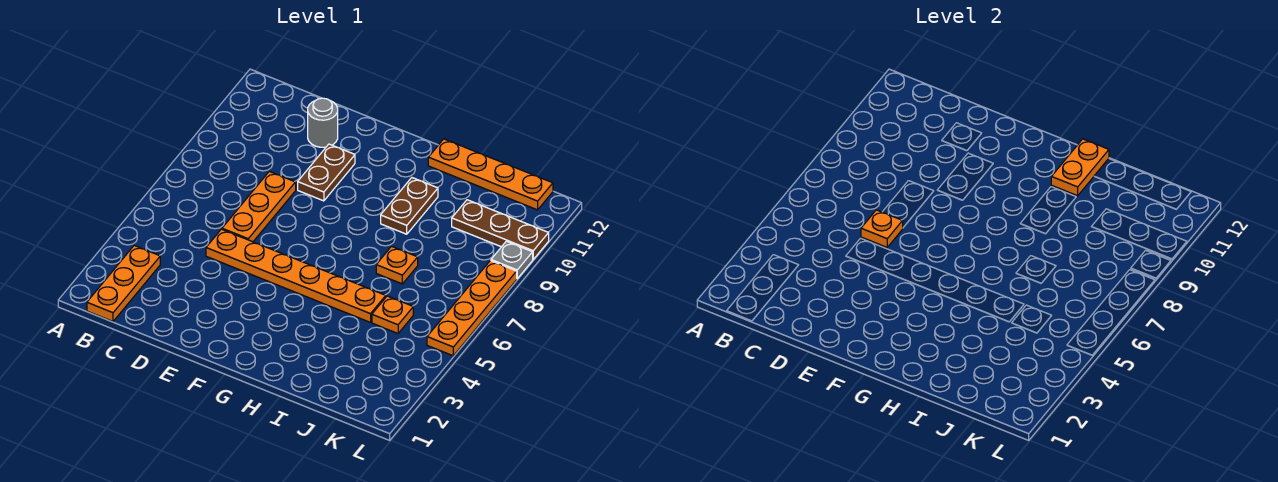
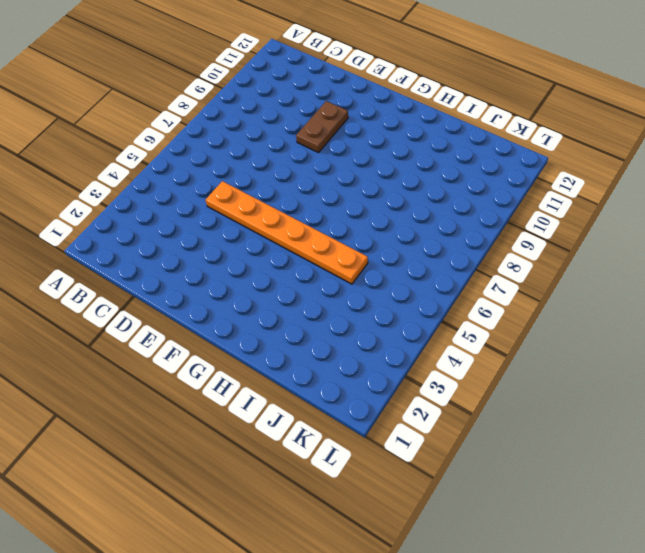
none -> orange plate B1:B3 level 1
none -> orange plate D6:D8 level 1
none -> grey round brick D11 level 1

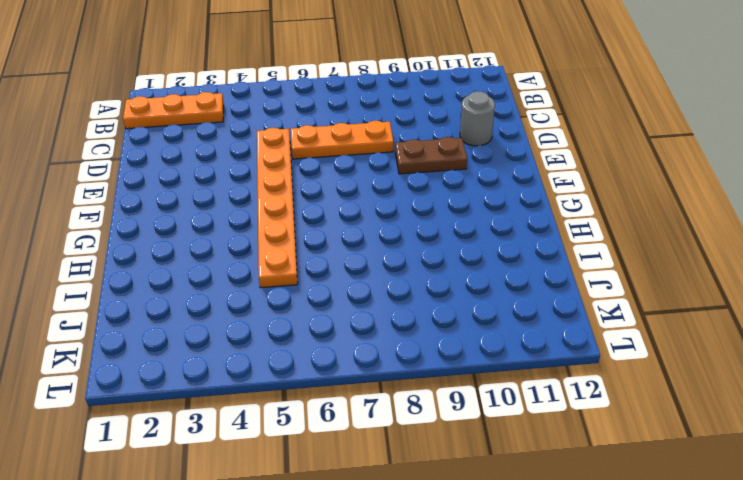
none -> brown plate H9:H10 level 1
none -> orange plate H12:K12 level 1
none -> orange plate I7 level 1

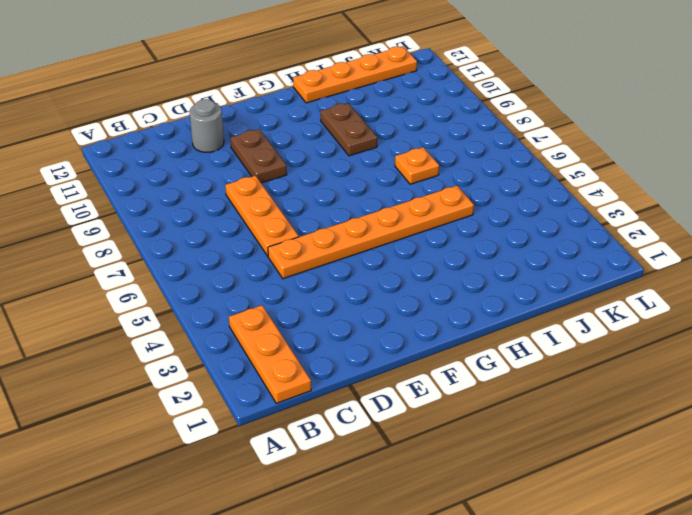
none -> orange plate J5 level 1
none -> brown plate J10:L10 level 1
none -> orange plate L5:L8 level 1

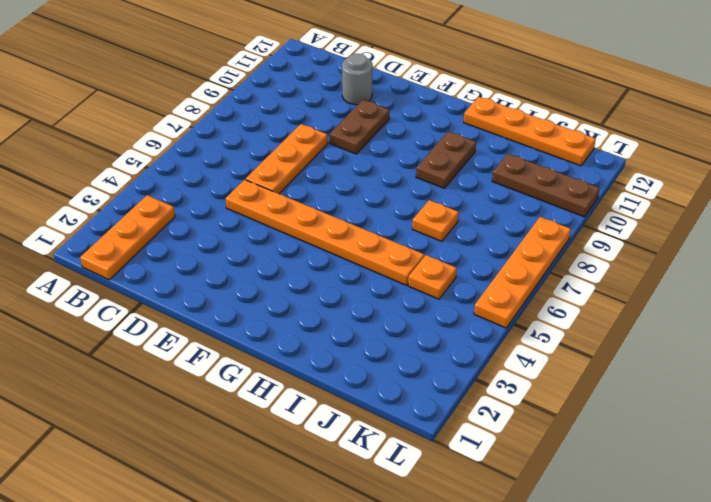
none -> grey plate L9 level 1
none -> orange plate D6 level 2
none -> orange plate H11:H12 level 2

